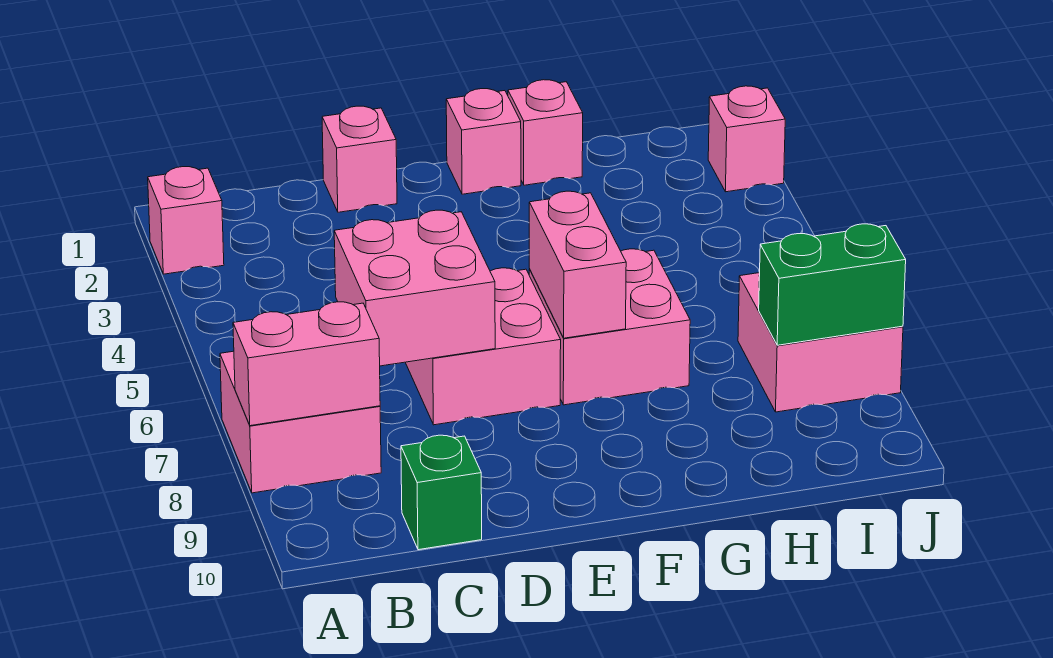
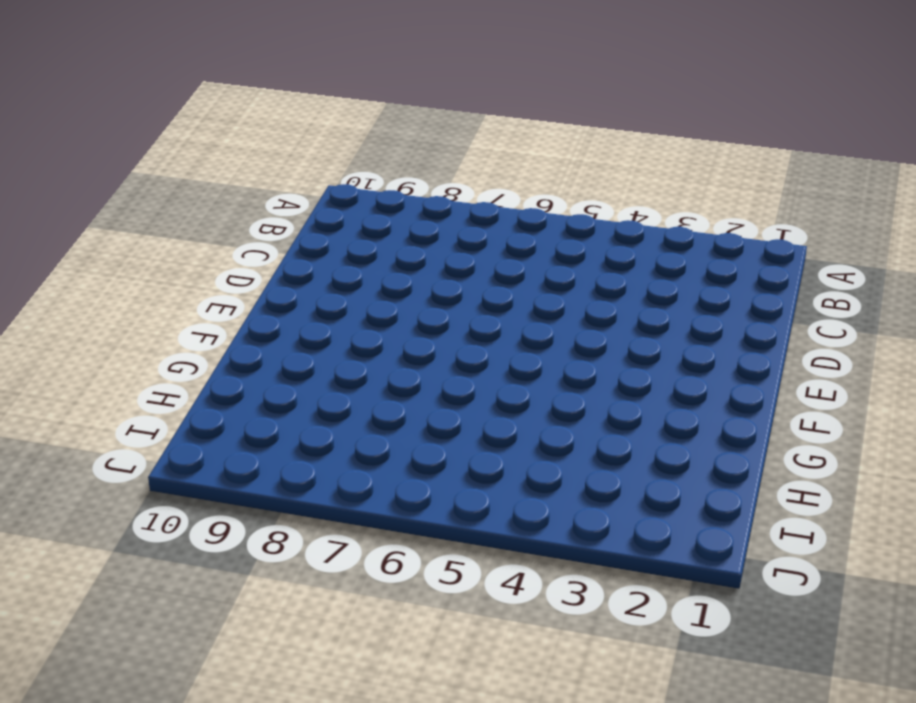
none -> pink brick A2 level 1
none -> pink brick A7:B8 level 1
none -> green brick C10 level 1

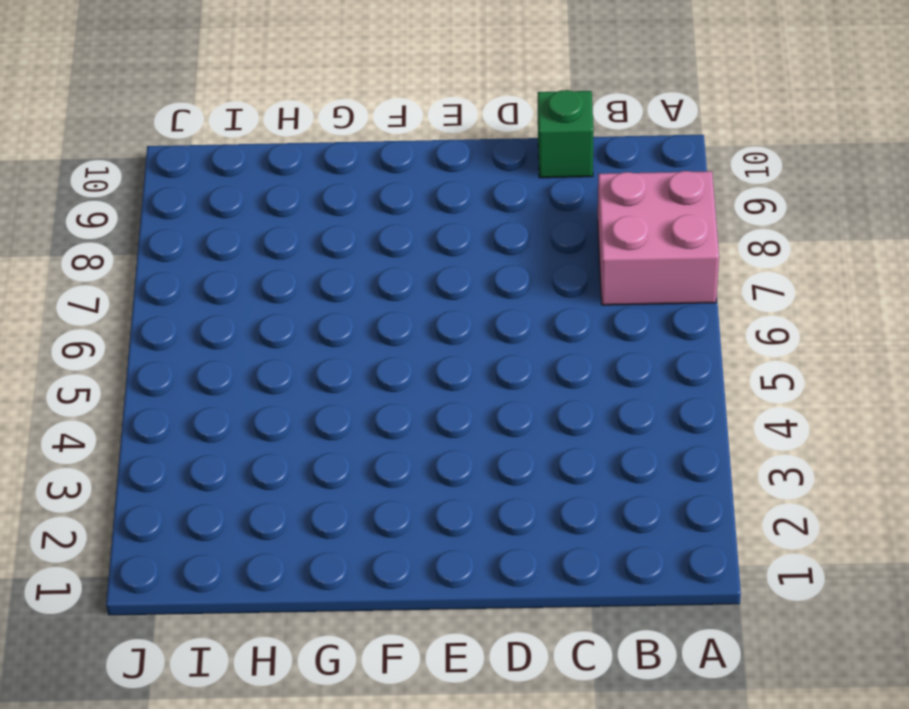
none -> pink brick A2 level 1
none -> pink brick D1 level 1
none -> pink brick D6:E7 level 1

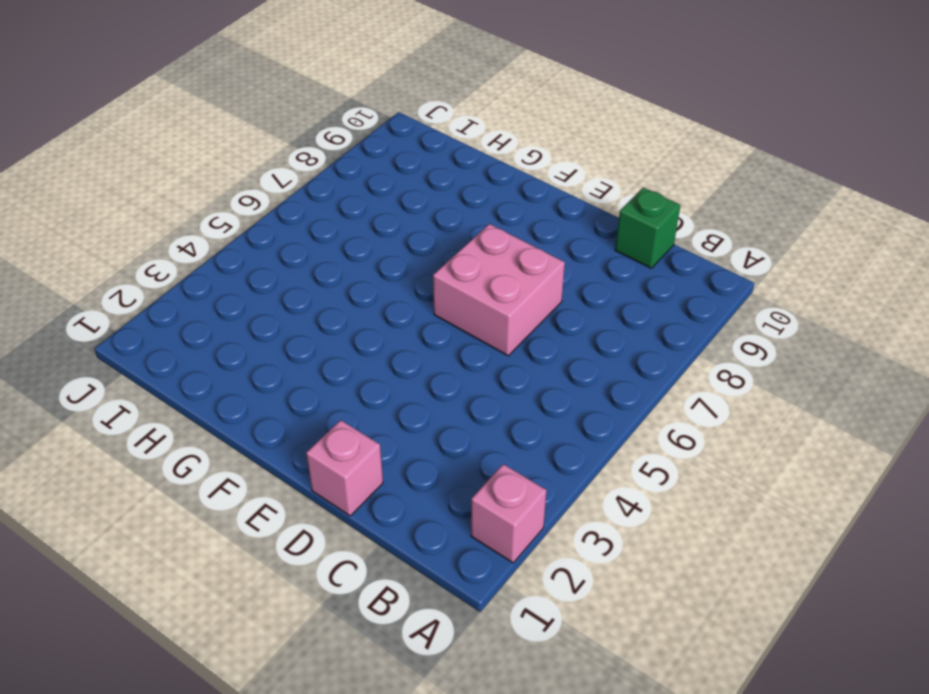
none -> pink brick A7:B8 level 1
none -> pink brick F1 level 1
none -> pink brick F6:G7 level 1

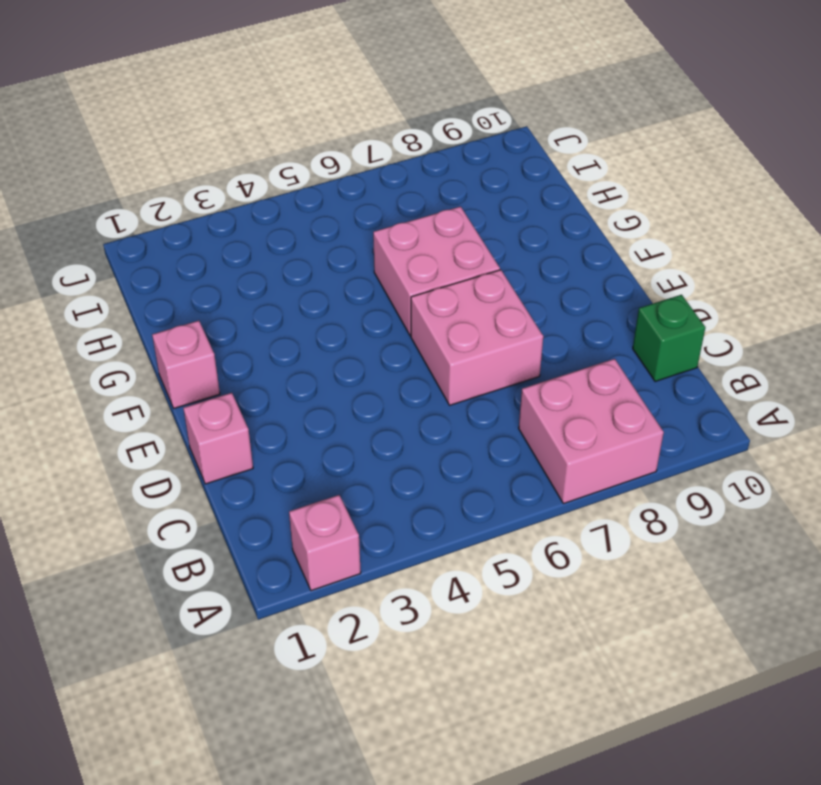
none -> pink brick G1 level 1
none -> pink brick I7:J8 level 1
none -> pink brick J2 level 1

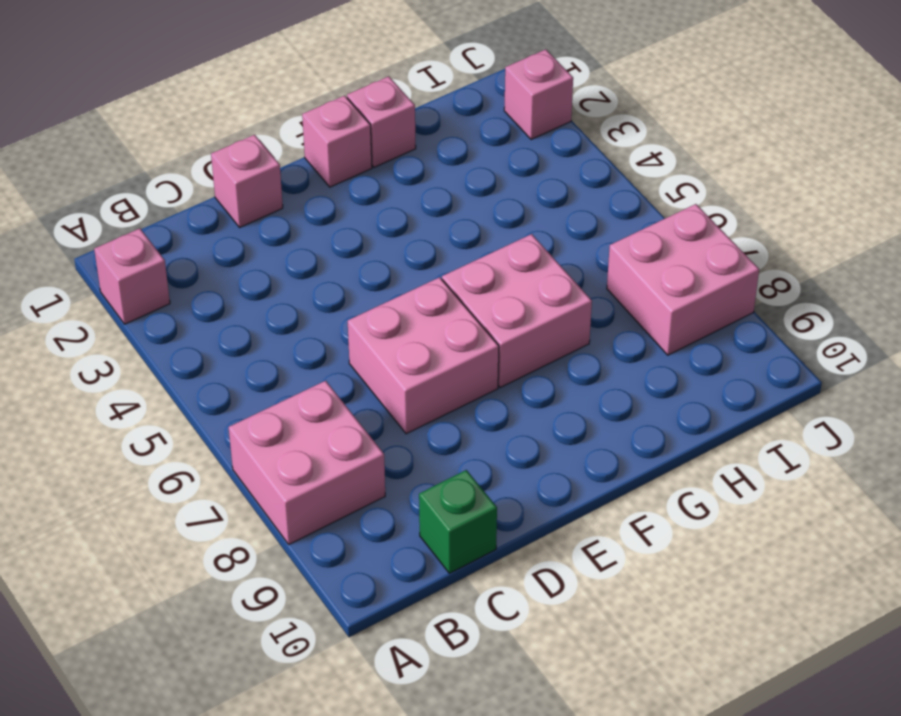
none -> pink brick A8:B8 level 2
none -> pink brick C6:D7 level 2
none -> pink brick F6:F7 level 2

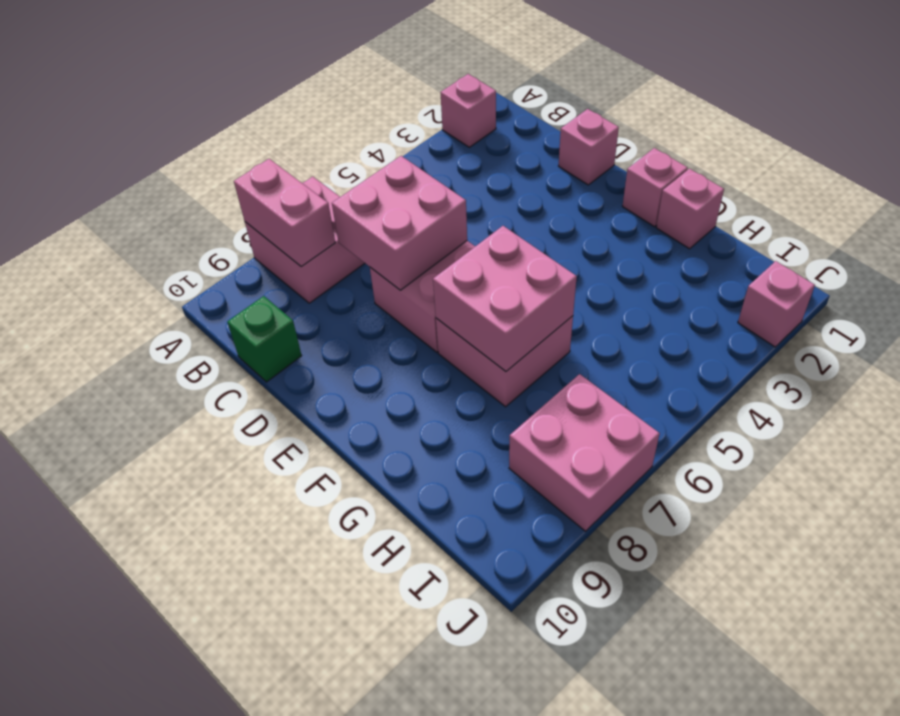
pink brick F6:G7 level 2 -> pink brick F6:F7 level 2
none -> green brick I8:J8 level 2

